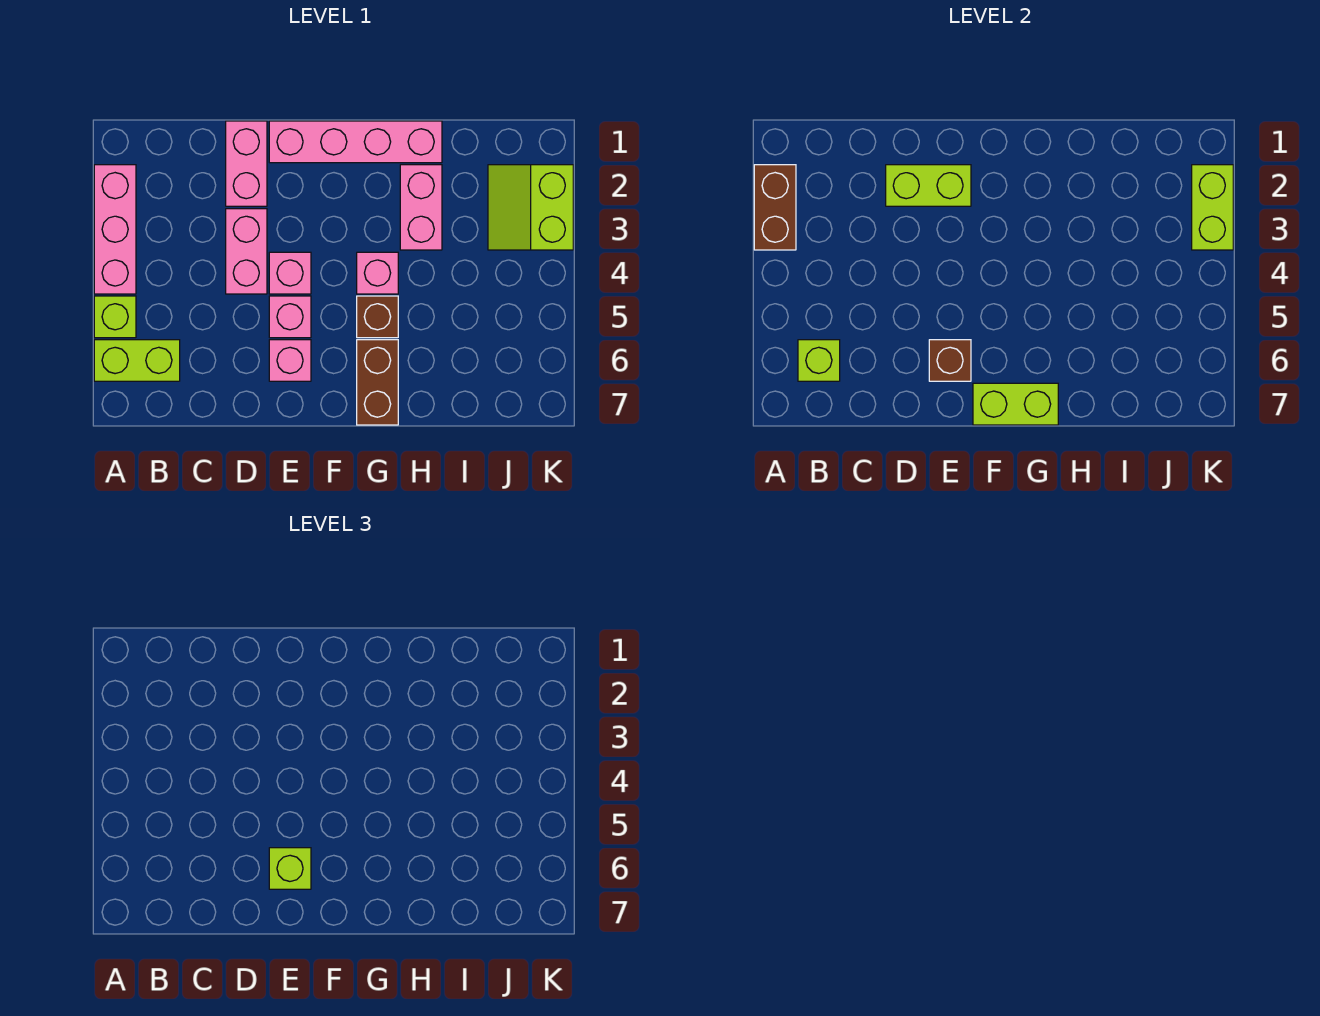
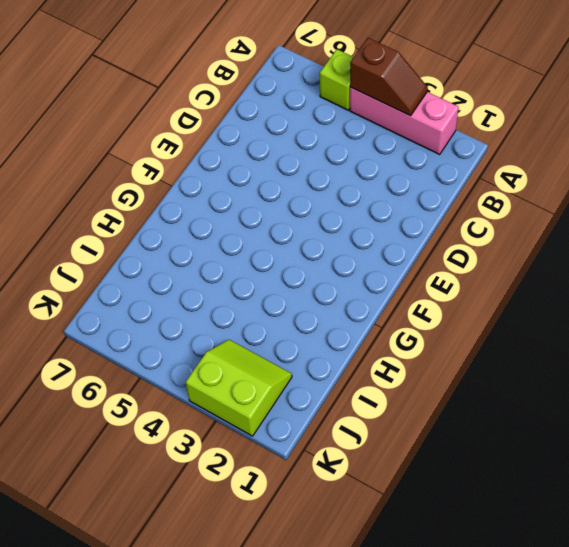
brown slope A3:A4 level 2 top 4 -> brown brick A2:A3 level 2
none -> lime brick A6:B6 level 1
none -> pink brick D1:D2 level 1
none -> pink brick D3:D4 level 1

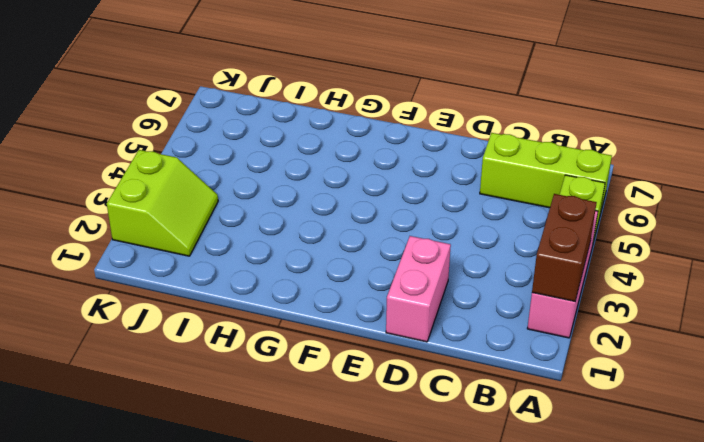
lime brick A6:C6 level 1 -> lime brick A6:B6 level 1
none -> pink brick D3:D4 level 1
none -> pink brick E1:H1 level 1
none -> pink brick E4 level 1

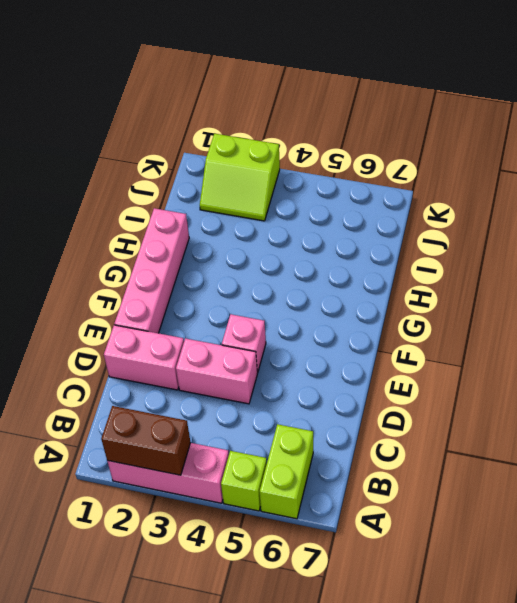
none -> pink brick E5 level 1
none -> pink brick E6 level 1
none -> pink brick G4 level 1

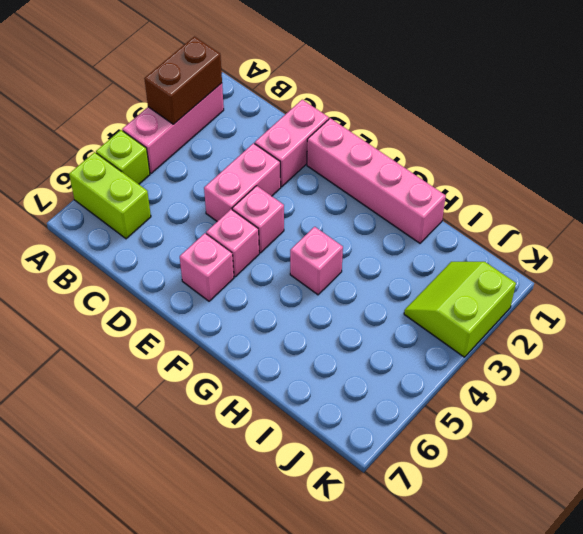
none -> brown brick G5 level 1
none -> brown brick G6:G7 level 1
none -> pink brick H2:H3 level 1

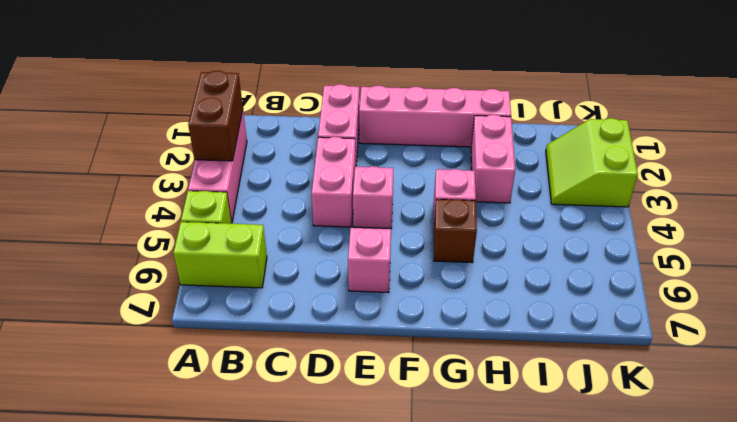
none -> pink brick E5 level 1
none -> brown brick G6:G7 level 1
none -> lime brick B6 level 2

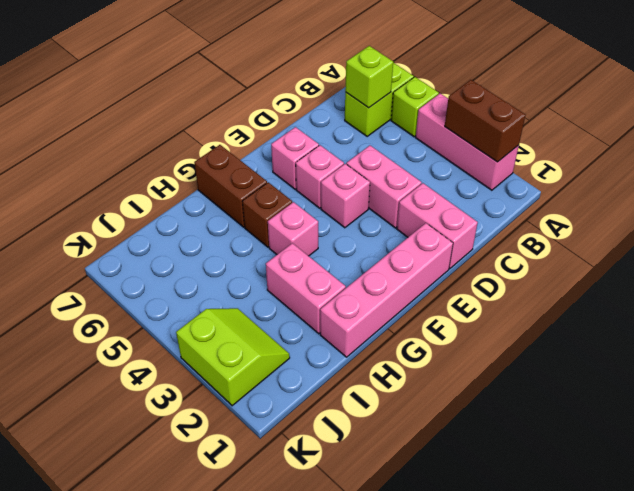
none -> lime brick D2:E2 level 2
none -> brown brick E6 level 2
none -> lime brick F7:G7 level 2

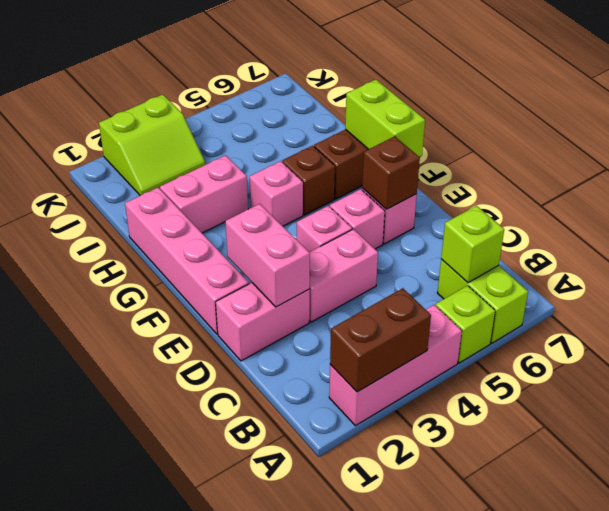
pink brick D2:E2 level 2 -> lime brick D2:E2 level 2
none -> lime brick K2:K3 level 2
none -> lime brick E6 level 3

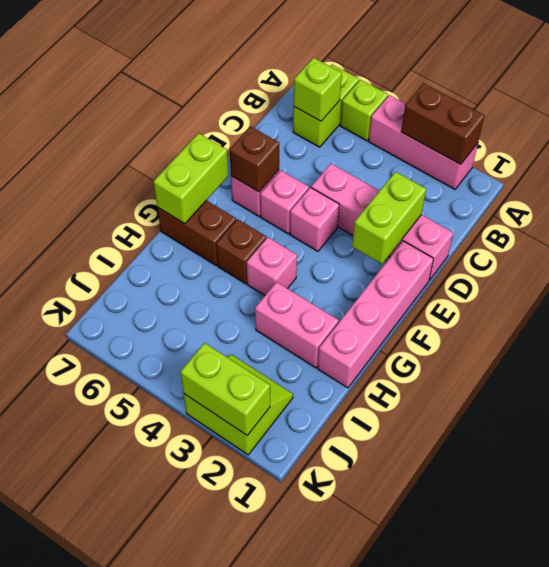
none -> lime brick E6 level 3

